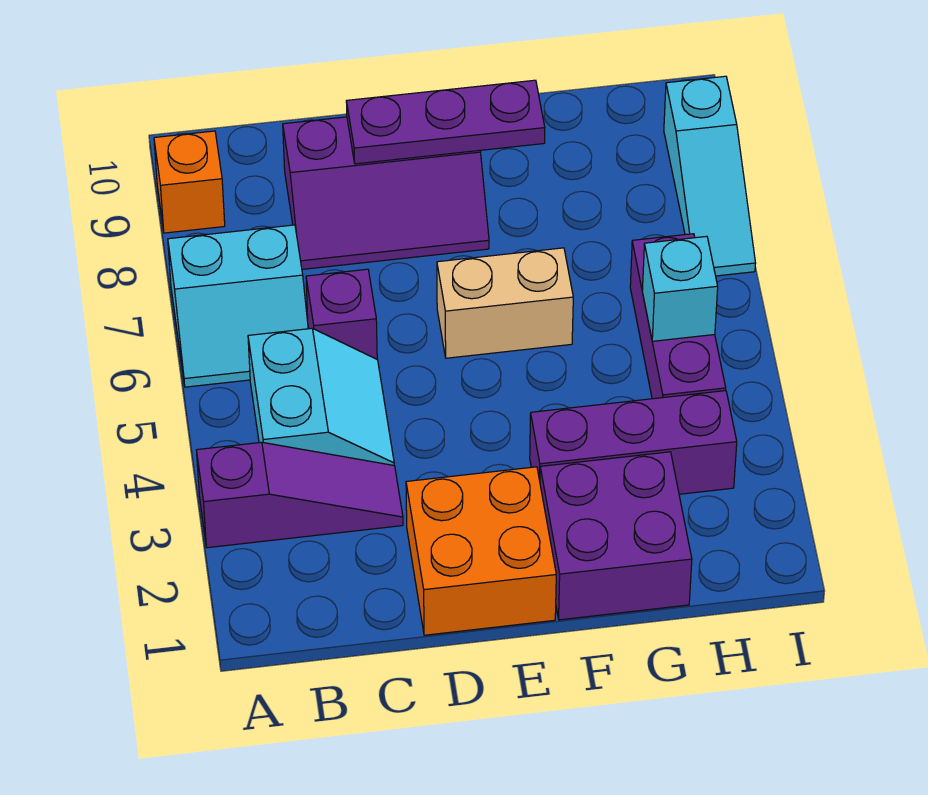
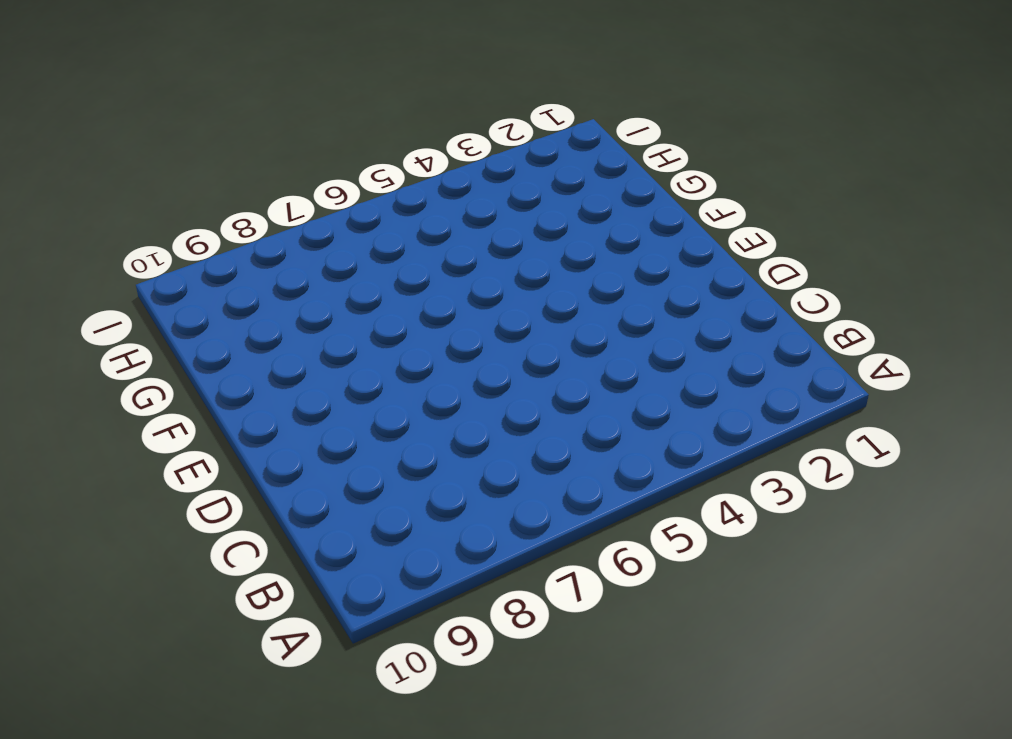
none -> purple slope A3:C3 level 1 top A
none -> cyan slope A6:B7 level 1 top 7
none -> orange brick A9 level 1

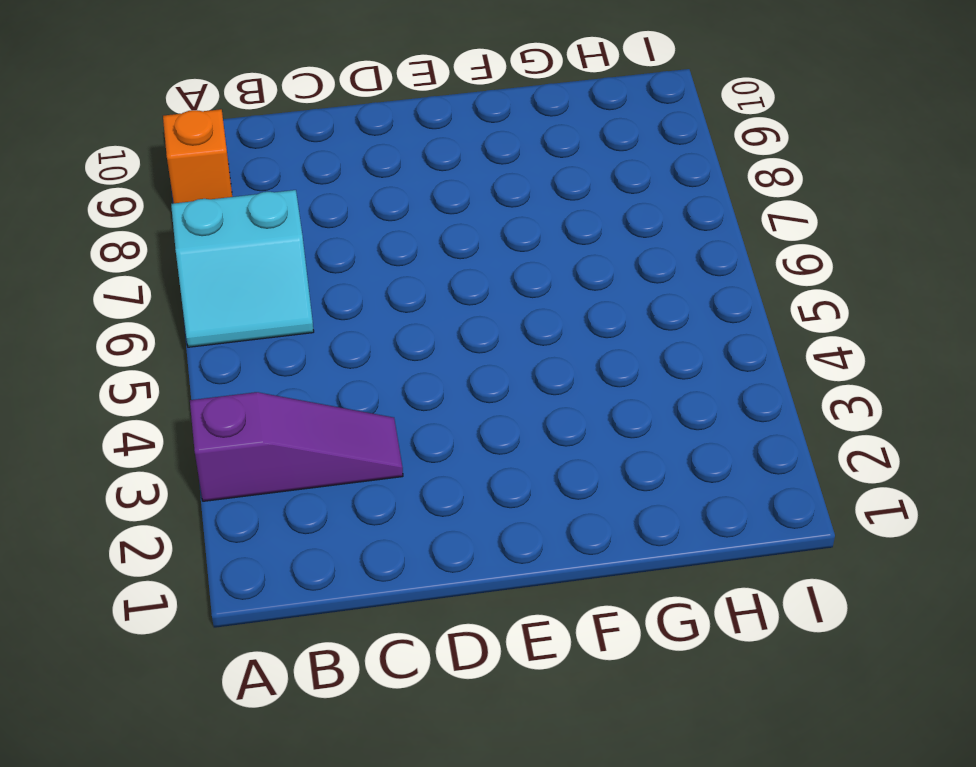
none -> cyan slope B4:C5 level 1 top B
none -> purple brick C6 level 1
none -> purple slope C8:E9 level 1 top 9

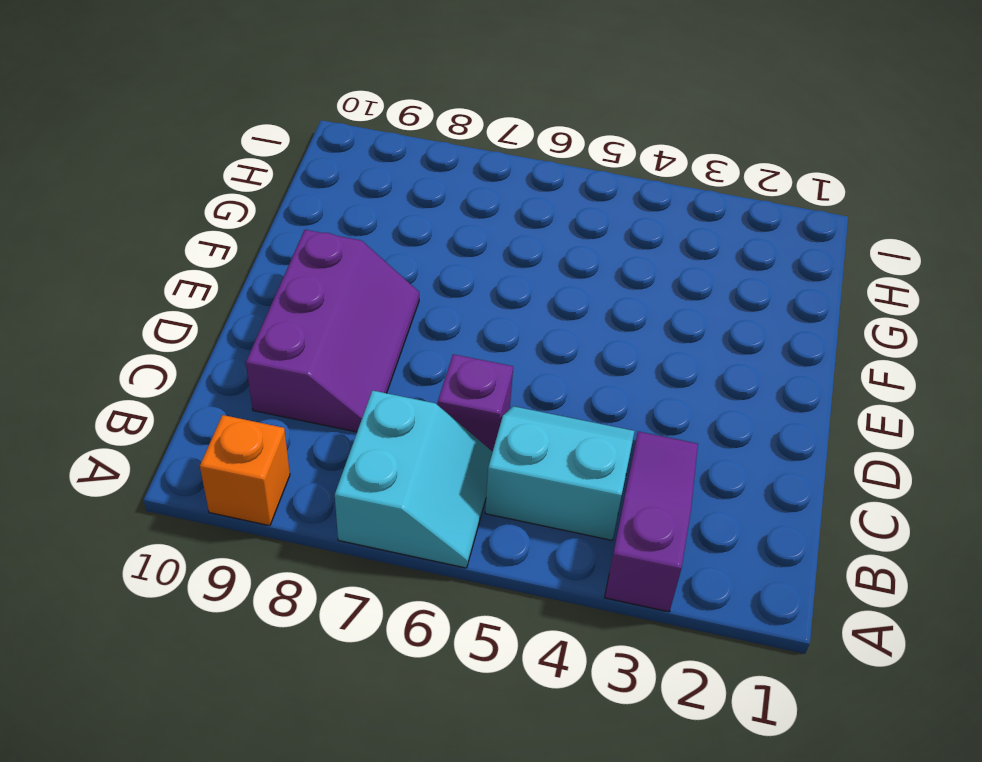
none -> orange brick D1:E2 level 1
none -> tan brick E6:F6 level 1
none -> purple brick F1:G2 level 1

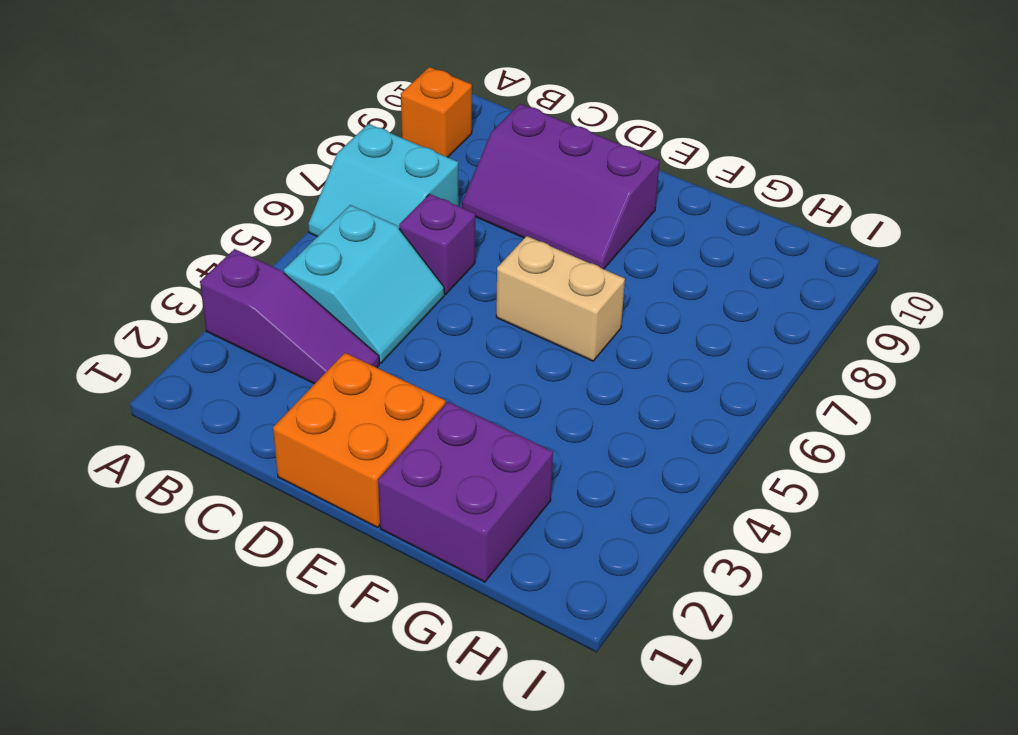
none -> purple brick F3:H3 level 1
none -> purple brick H4:H6 level 1
none -> cyan slope I7:I9 level 1 top 9

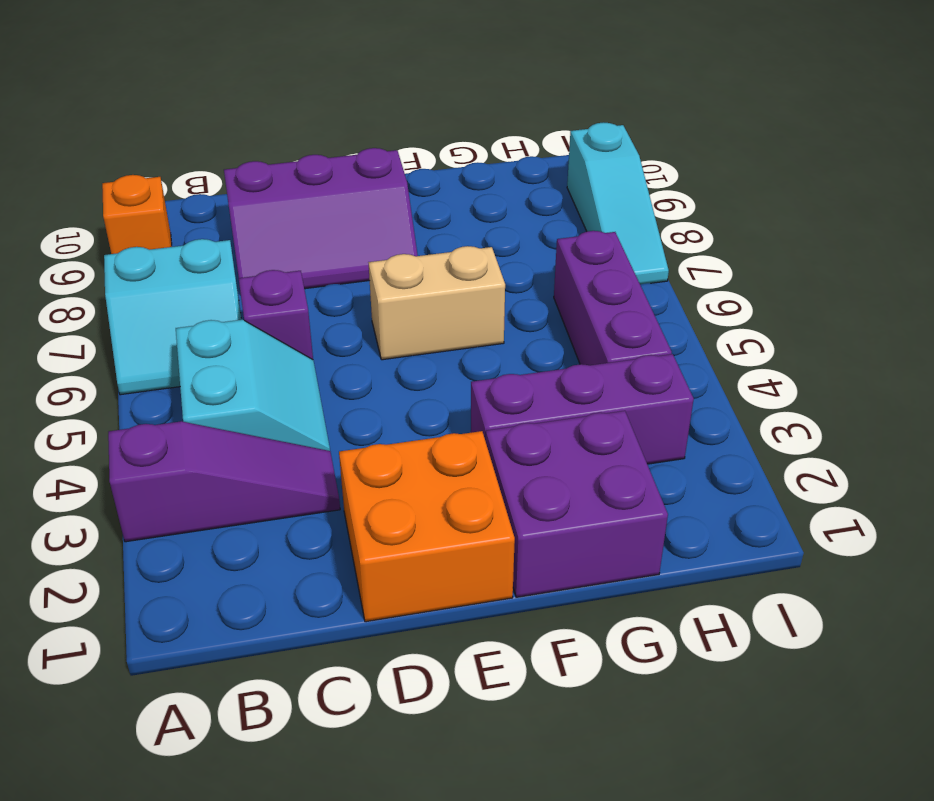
none -> purple plate D9:F9 level 2
none -> cyan brick H5 level 2

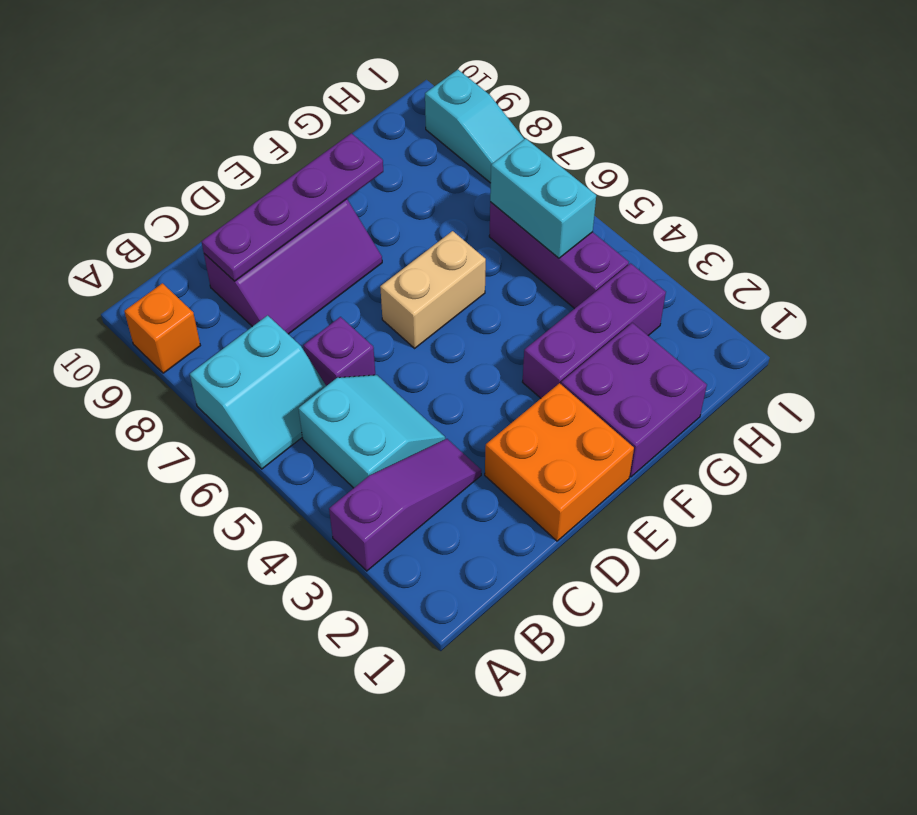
purple plate C9:F9 level 2 -> purple plate D9:F9 level 2
cyan brick H5:H6 level 2 -> cyan brick H5 level 2

